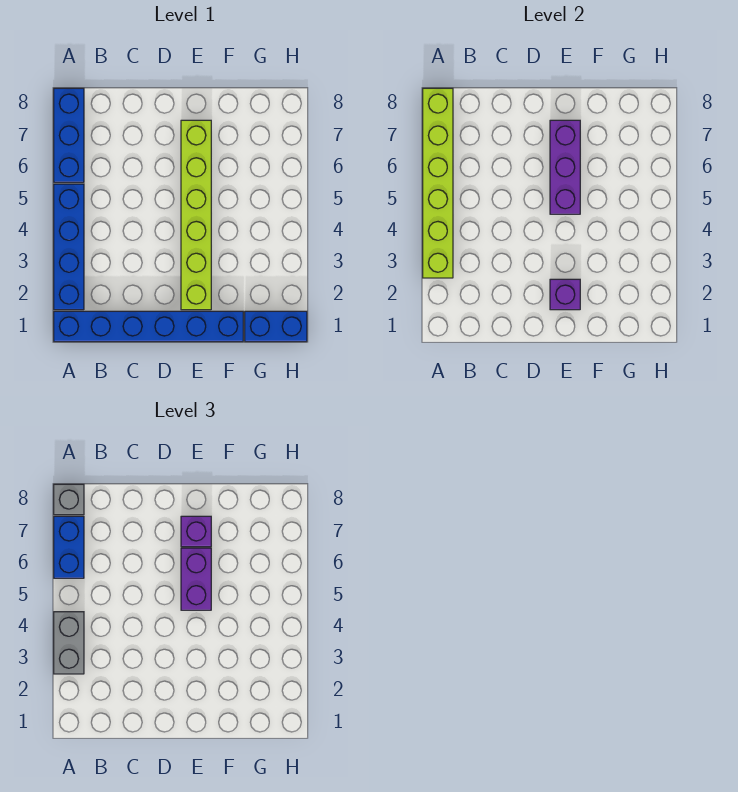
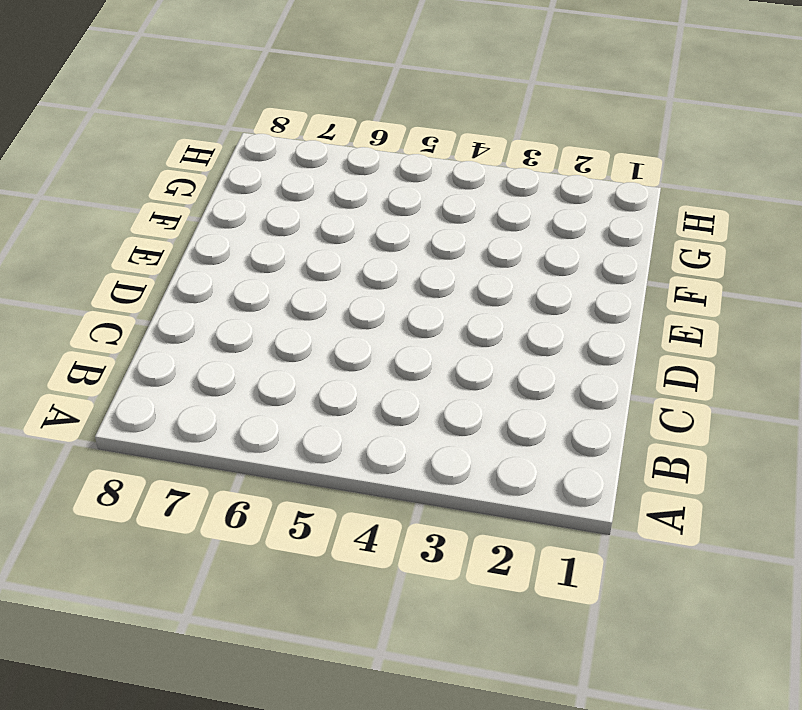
none -> blue brick A1:F1 level 1
none -> blue brick A2:A5 level 1
none -> blue brick A6:A8 level 1

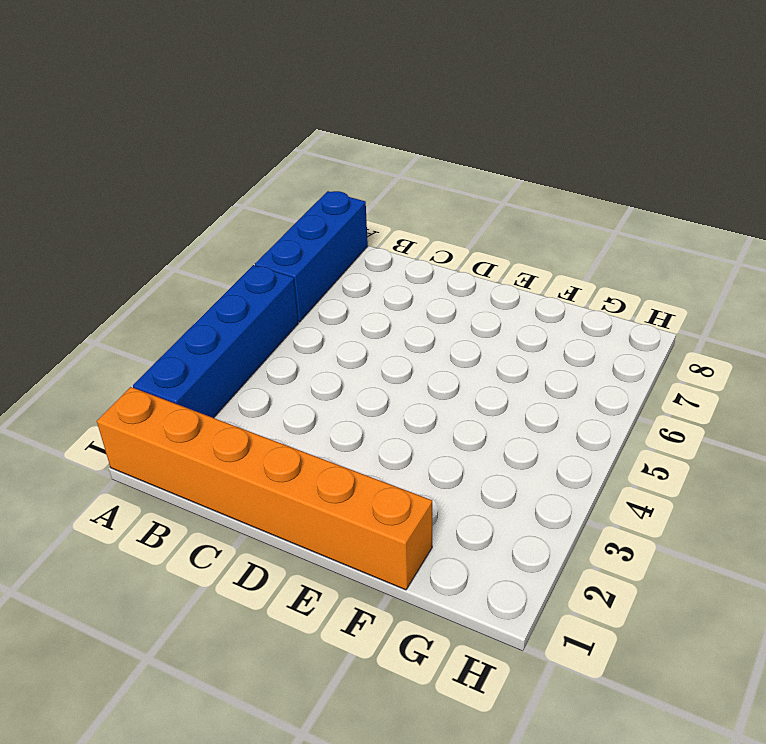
orange brick A1:F1 level 1 -> blue brick A1:F1 level 1
none -> lime brick E2:E7 level 1
none -> blue brick G1:H1 level 1
none -> lime brick A3:A8 level 2

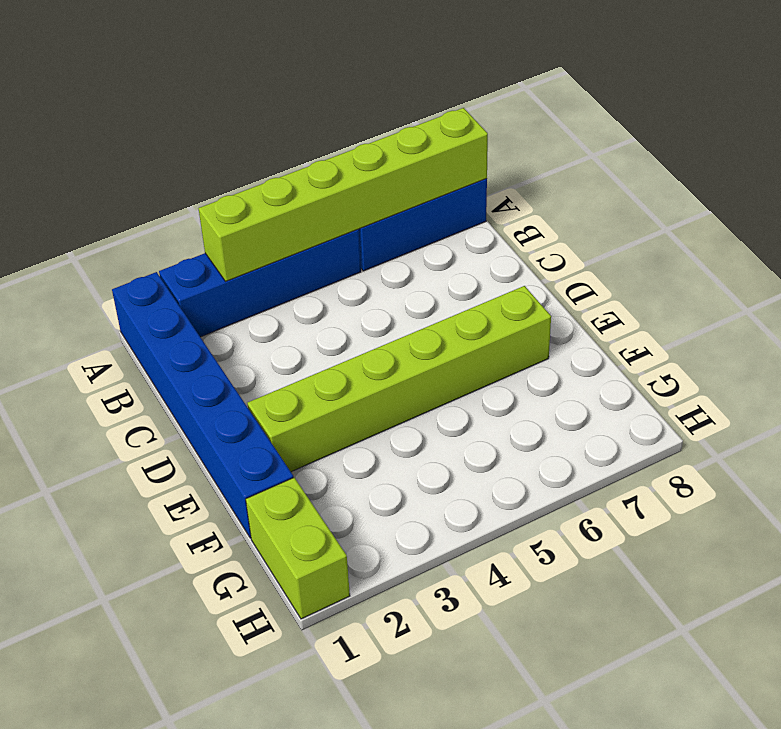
lime brick G1:H1 level 1 -> blue brick G1:H1 level 1
none -> purple brick E2 level 2
none -> purple brick E5:E7 level 2
none -> grey brick A3:A4 level 3

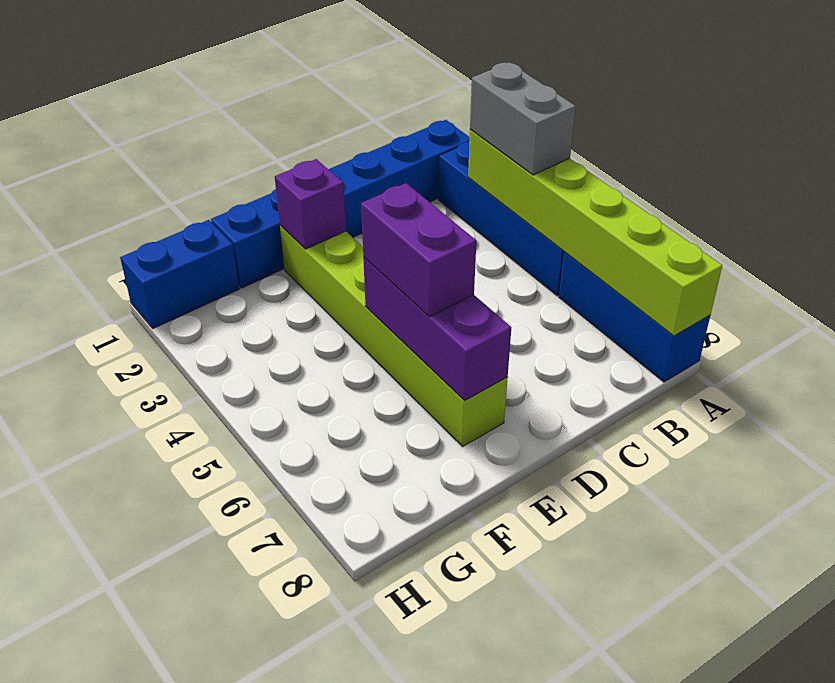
none -> blue brick A6:A7 level 3
none -> grey brick A8 level 3
none -> purple brick E7 level 3

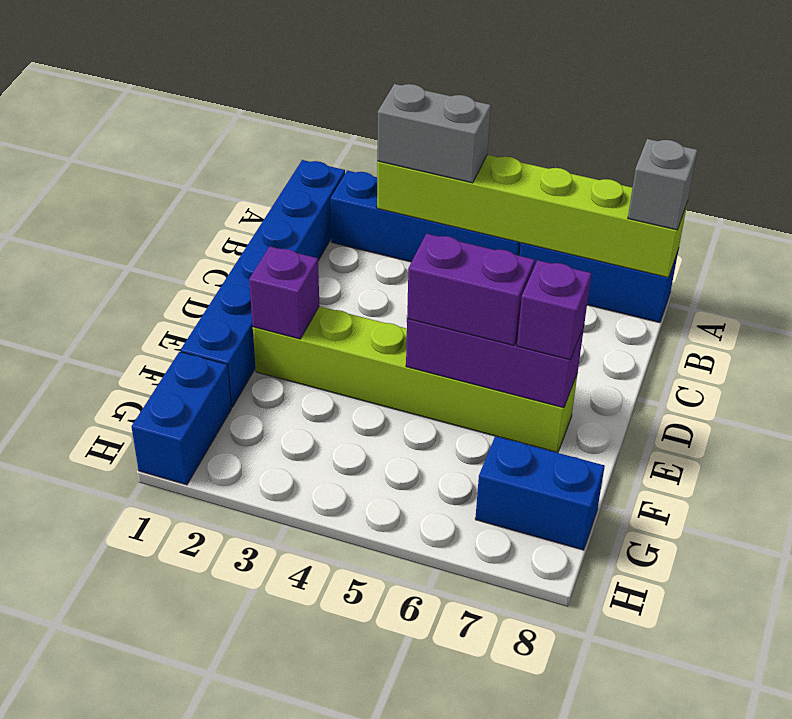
blue brick G7:G8 level 1 -> blue brick A6:A7 level 3

